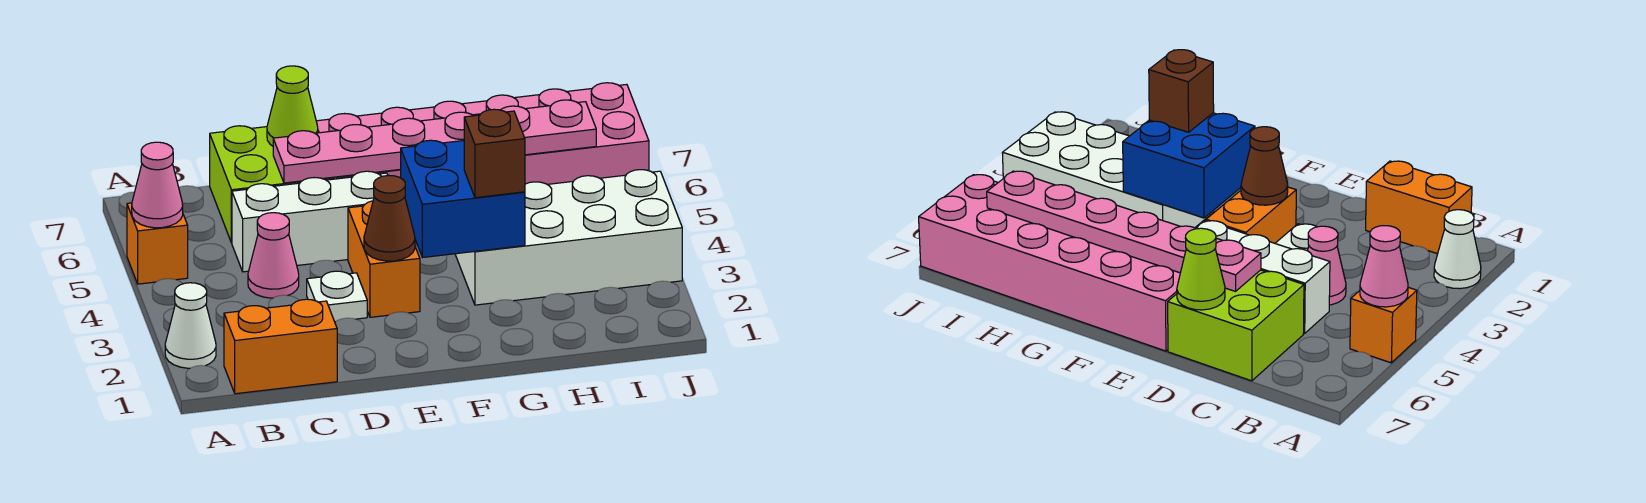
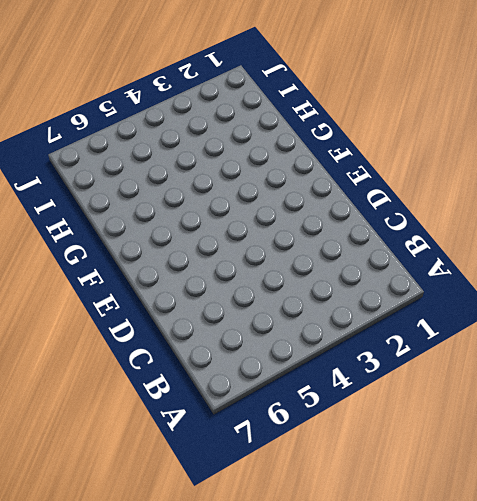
none -> white cone A2 level 1
none -> orange brick A5 level 1
none -> orange brick B1:C1 level 1

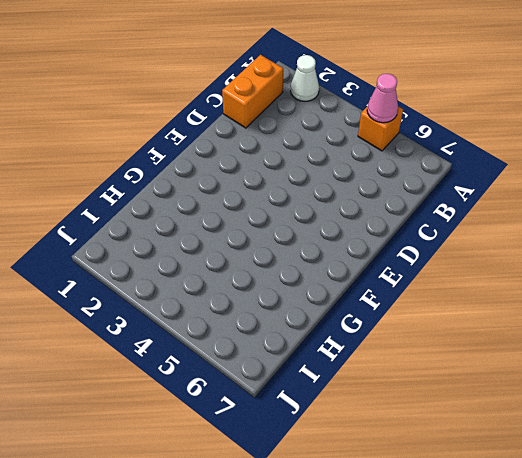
none -> pink cone C4 level 1
none -> white brick C5:E5 level 1
none -> lime brick C6:D7 level 1

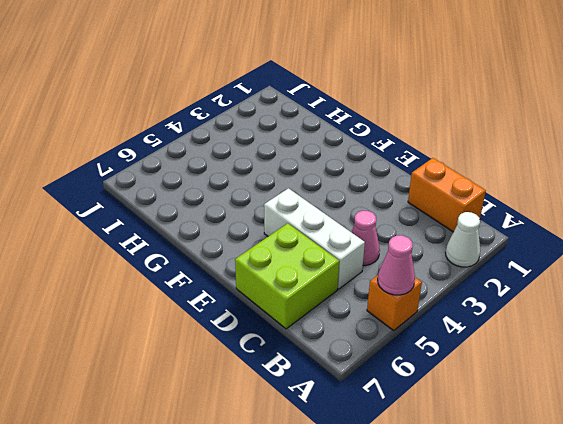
none -> white plate D3 level 1
none -> orange brick E3:E4 level 1
none -> pink brick E6:J7 level 1

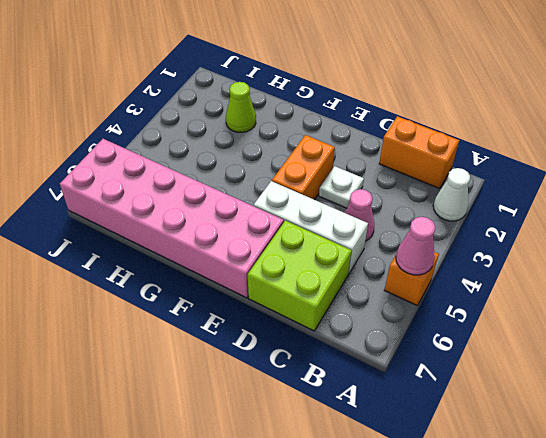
lime cone H2 level 1 -> lime cone D7 level 2
none -> white brick G3:J4 level 1
none -> pink plate D6:I6 level 2
none -> brown cone E3 level 2

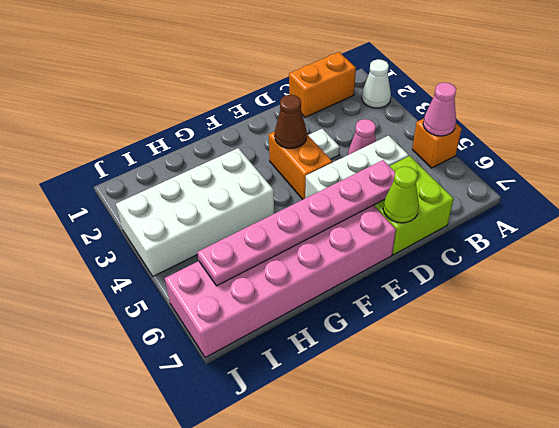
none -> blue brick F3:G4 level 2
none -> brown brick G3 level 3

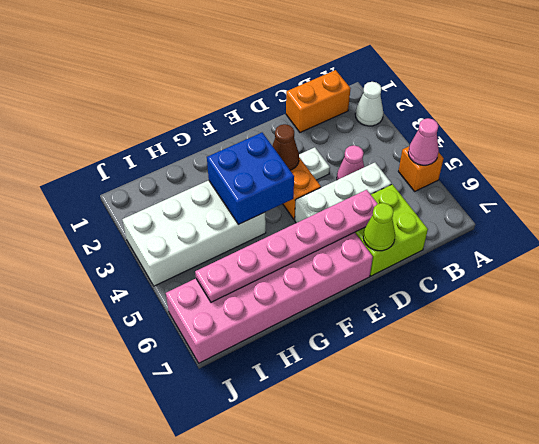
none -> brown brick G3 level 3

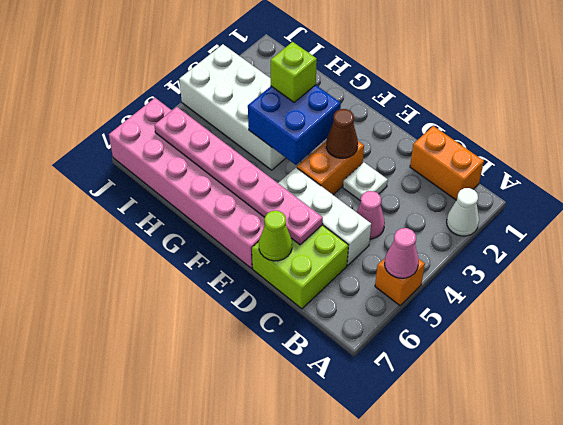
lime brick G3 level 3 -> brown brick G3 level 3

